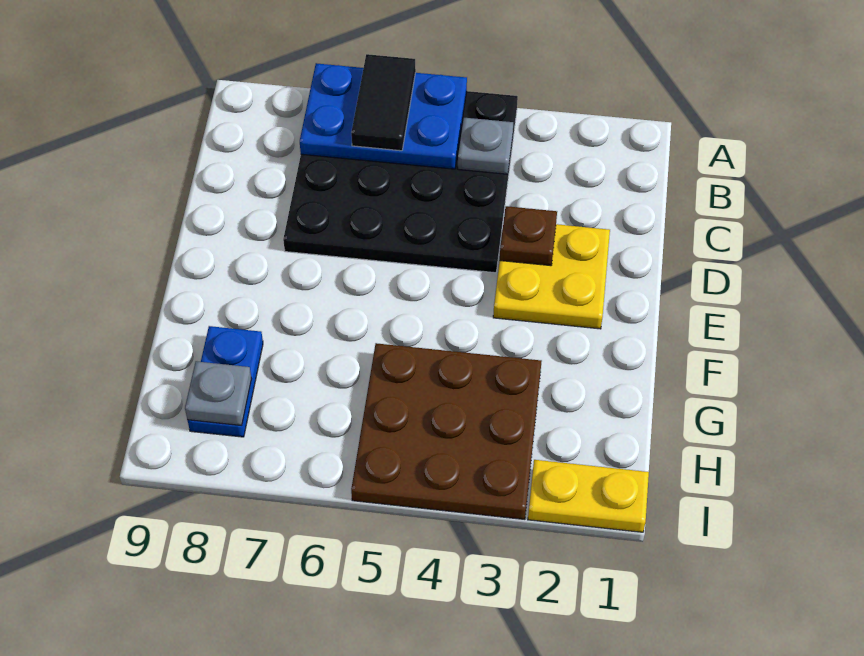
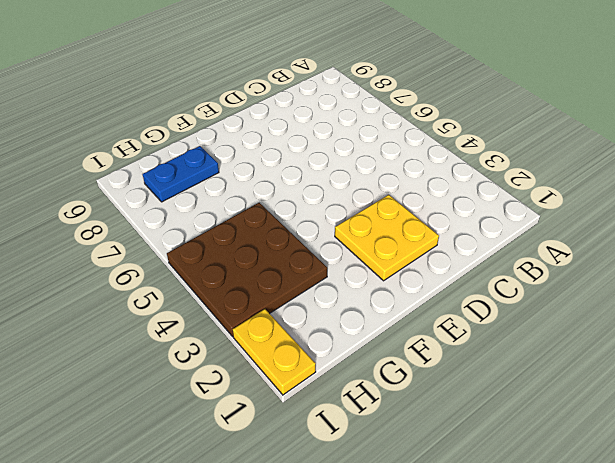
none -> black plate A4:D7 level 1
none -> blue plate A5:B7 level 2

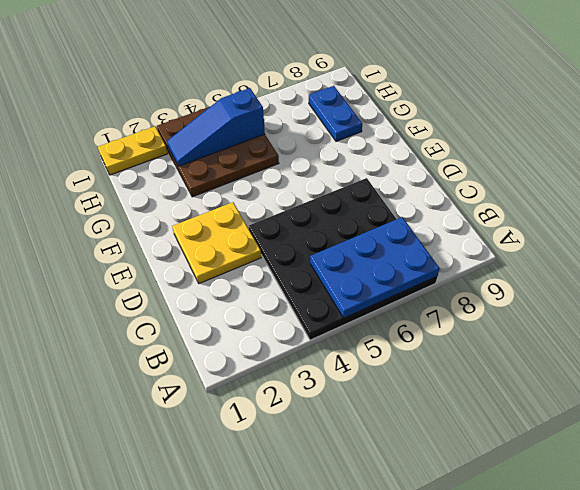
blue slope H3:H5 level 2 top 5 -> none
none -> grey plate B4 level 2
none -> brown plate D3 level 2

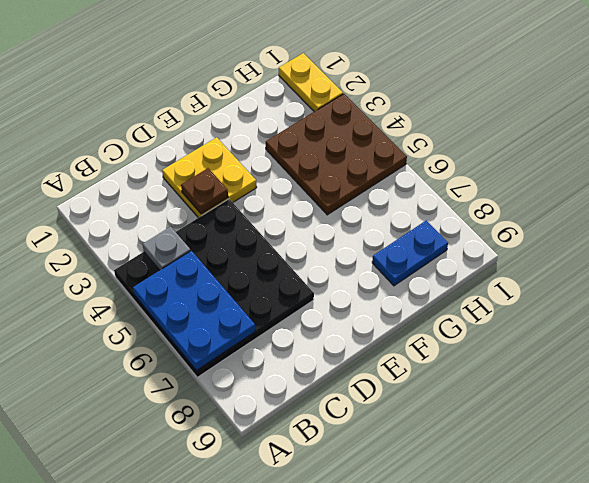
none -> grey plate H8 level 2
none -> black tile A6:B6 level 3

